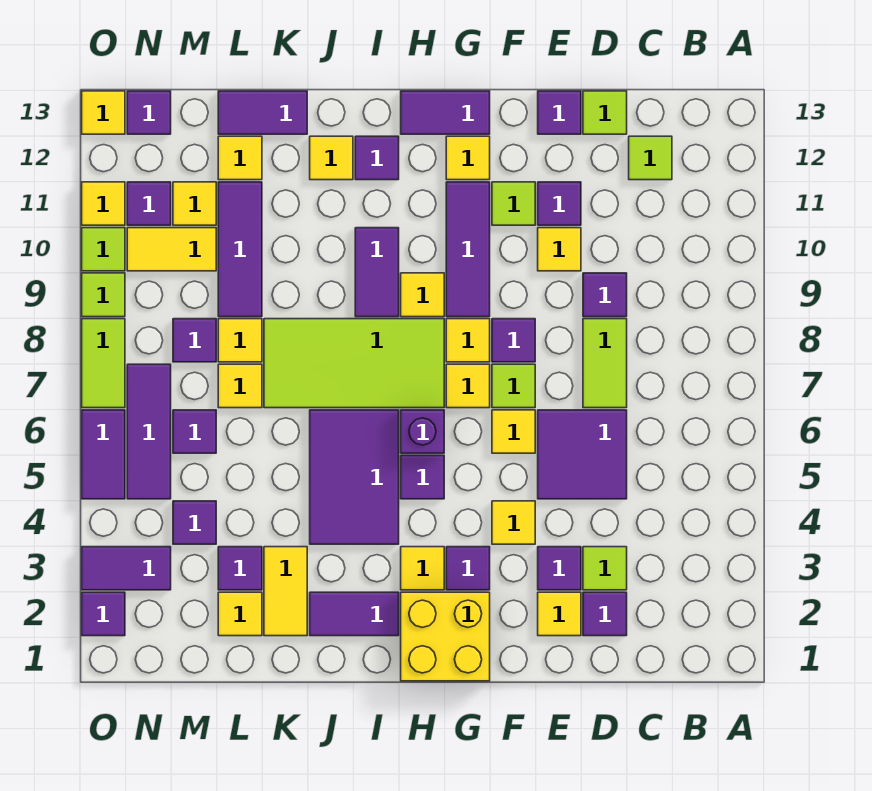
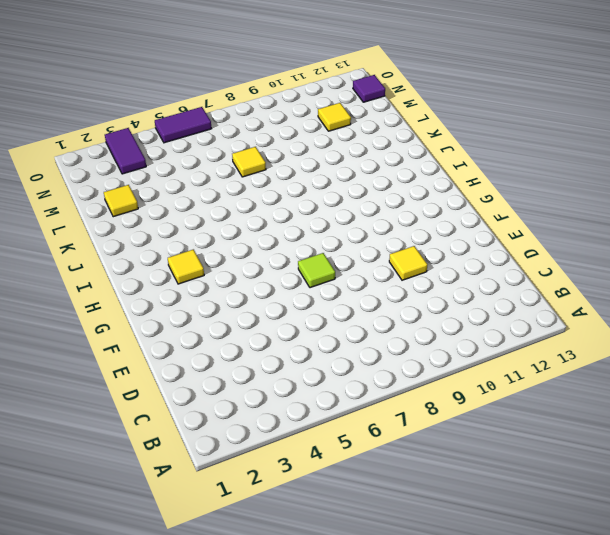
none -> lime tile C12 level 1
none -> purple tile D2 level 1
none -> lime tile D3 level 1
none -> purple tile D5:E6 level 1

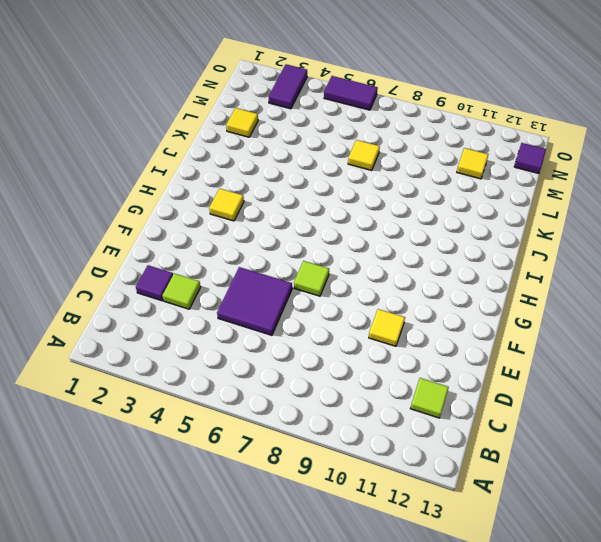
none -> lime tile D7:D8 level 1
none -> purple tile D9 level 1
none -> lime tile D13 level 1
none -> yellow tile E2 level 1

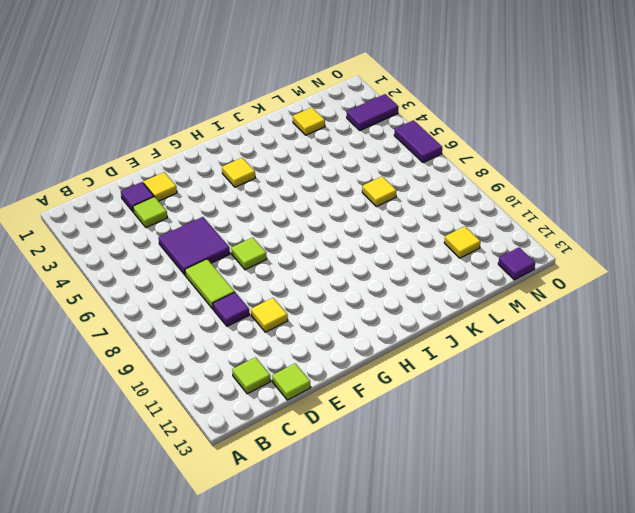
none -> purple tile E3 level 1
none -> purple tile E11 level 1
none -> purple tile E13 level 1
none -> yellow tile F4 level 1

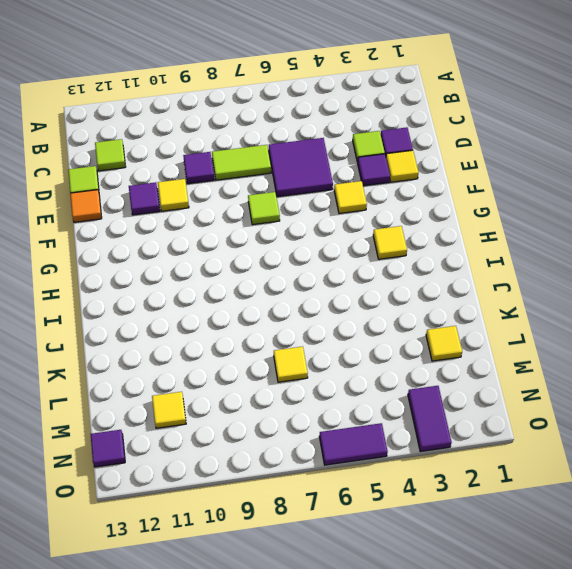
orange tile E13 level 1 -> purple tile E13 level 1
none -> yellow tile F6 level 1
none -> purple tile F8 level 1
none -> lime tile F11 level 1
none -> yellow brick G1:H2 level 1

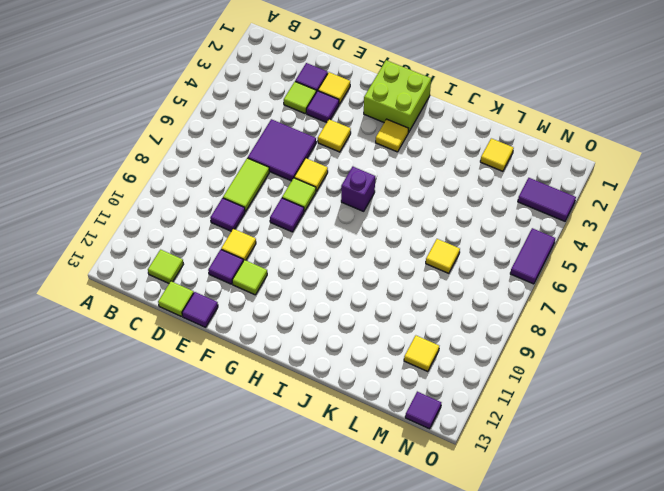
lime brick G1:H2 level 1 -> yellow brick G1:H2 level 1
none -> purple tile G3 level 1
none -> yellow tile G7 level 1
none -> yellow tile G8 level 1
none -> purple tile G9:G11 level 1

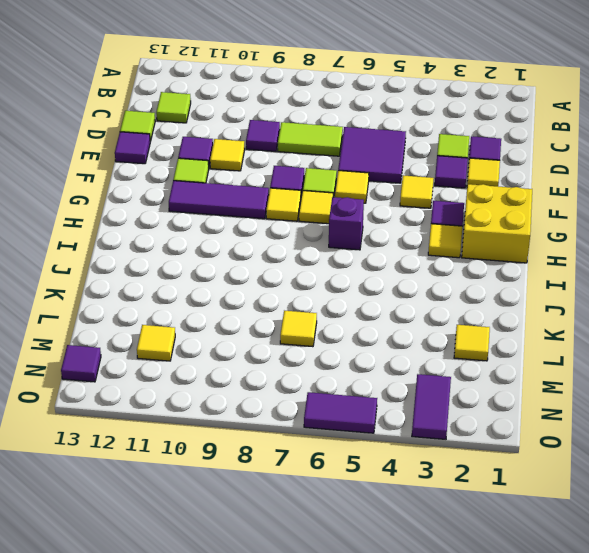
none -> yellow tile G12 level 1
none -> purple tile G13:H13 level 1
none -> purple tile H5 level 1
none -> lime tile H7:K8 level 1

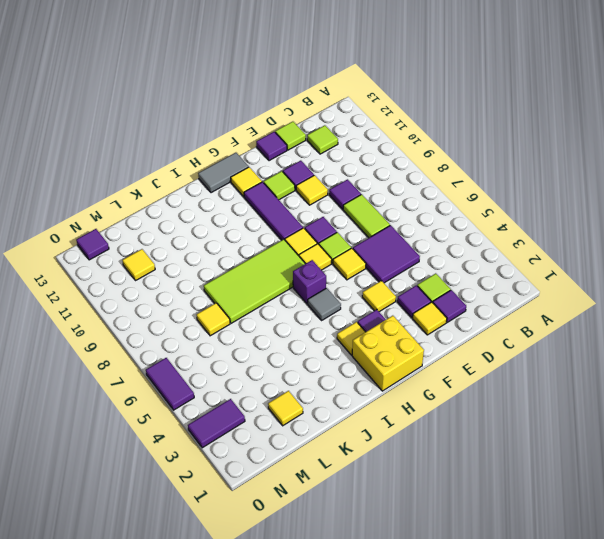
grey tile G13:H13 level 1 -> purple tile G13:H13 level 1
grey tile H5 level 1 -> purple tile H5 level 1
none -> yellow tile H9 level 1
none -> purple tile I2:J2 level 1
none -> purple tile I4:J6 level 1
none -> purple tile I9:I10 level 1

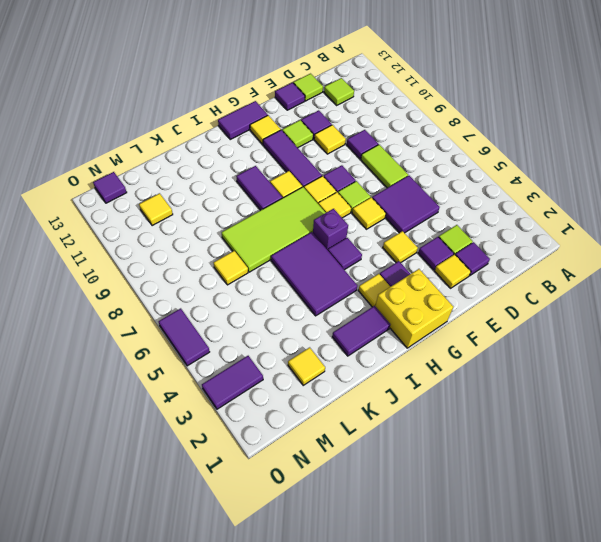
none -> purple tile I12 level 1
none -> yellow tile J12 level 1
none -> yellow tile K2:K3 level 1
none -> purple tile K13:L13 level 1

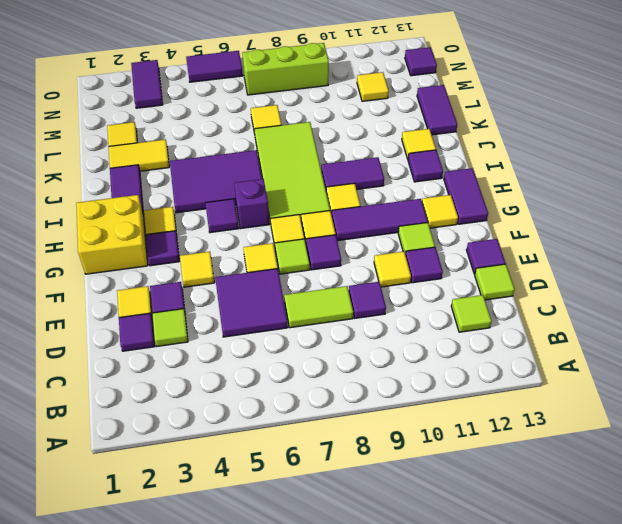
lime brick N7:N9 level 1 -> purple tile N5:N7 level 1
none -> purple tile L3 level 1
none -> yellow tile L8 level 1
none -> purple tile L9:L11 level 1
none -> yellow tile L12 level 1

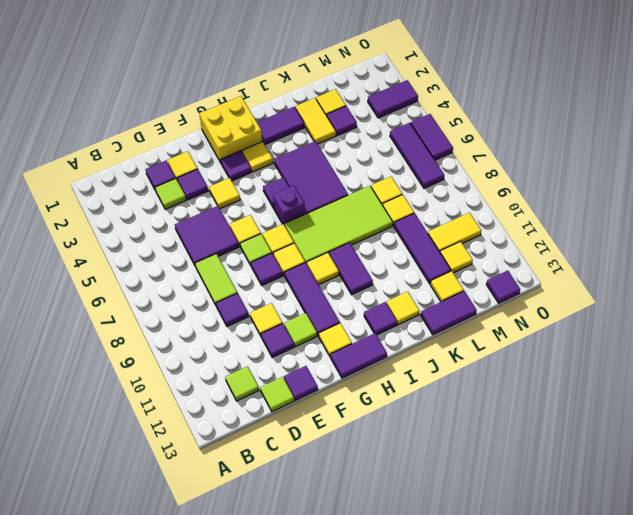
none -> purple tile M4 level 1
none -> purple tile M6 level 1
none -> purple tile M8 level 1
none -> purple tile N11 level 1

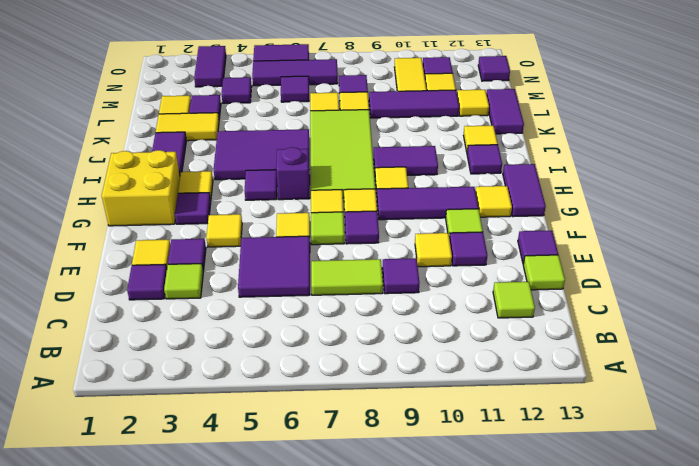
none -> purple tile O2 level 1
none -> lime tile O7:O8 level 1
none -> lime tile O9 level 1
none -> lime tile O10 level 1

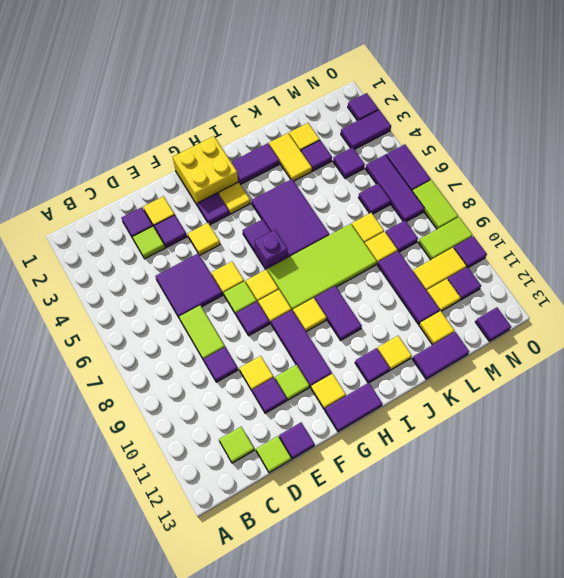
lime tile N9:O9 level 1 -> lime tile O9 level 1
purple tile O10 level 1 -> lime tile O10 level 1
none -> yellow tile O11 level 1
none -> yellow tile O13 level 1

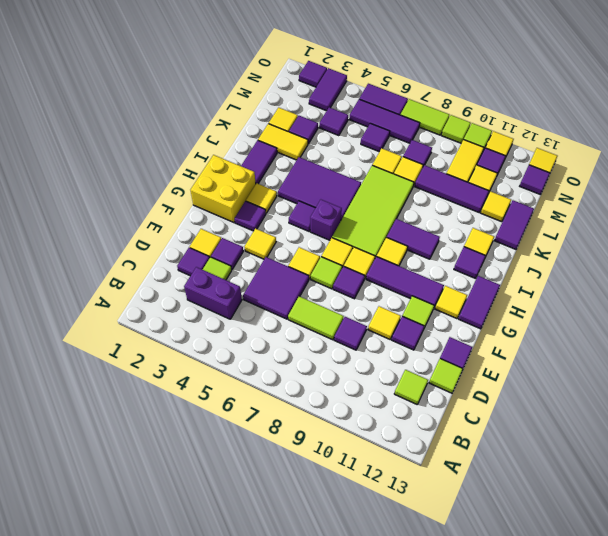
purple brick C3:C4 level 1 -> none

